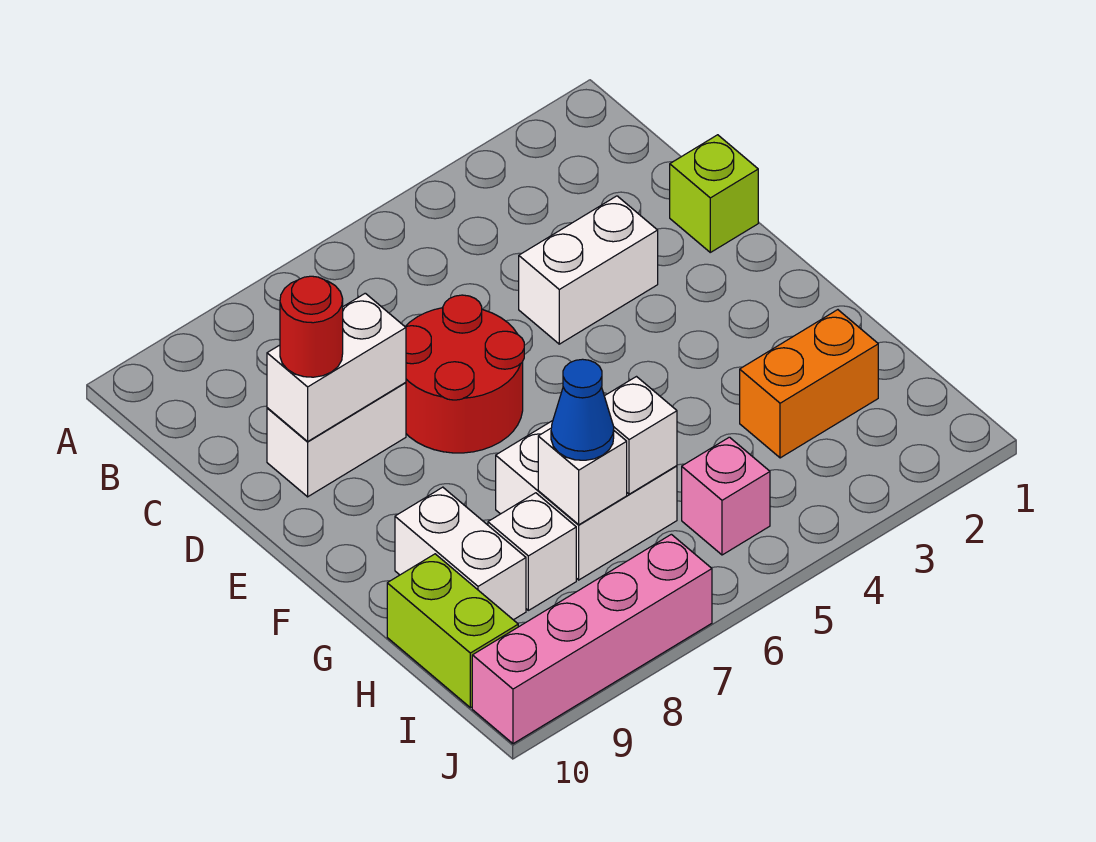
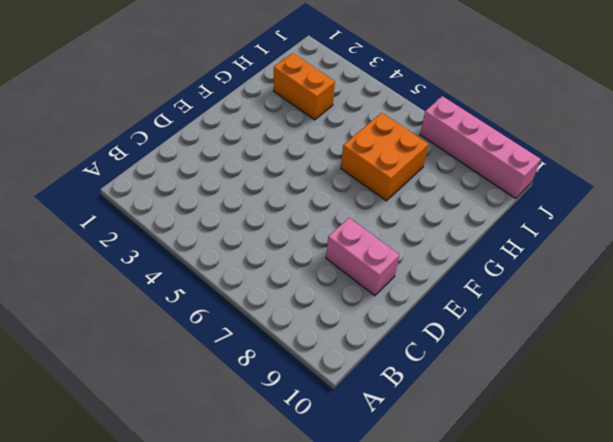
pink brick D8:D9 level 1 -> white brick D8:D9 level 1
orange brick G6:H7 level 1 -> white brick G6:H7 level 1
none -> lime brick D1 level 1
none -> white brick D3:D4 level 1
none -> red round brick D6:E7 level 1

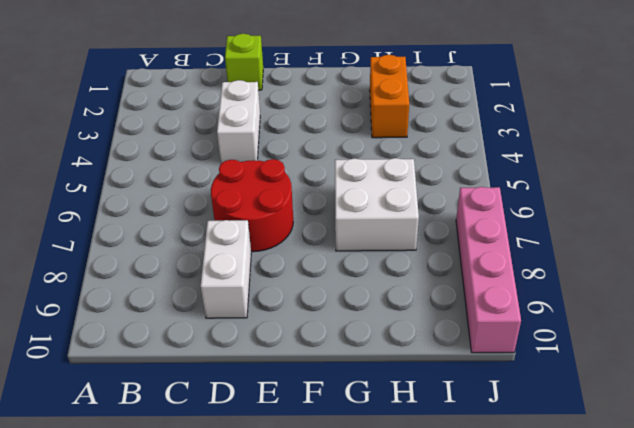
none -> white brick G9:H9 level 1
none -> white brick H8 level 1
none -> lime brick H10:I10 level 1

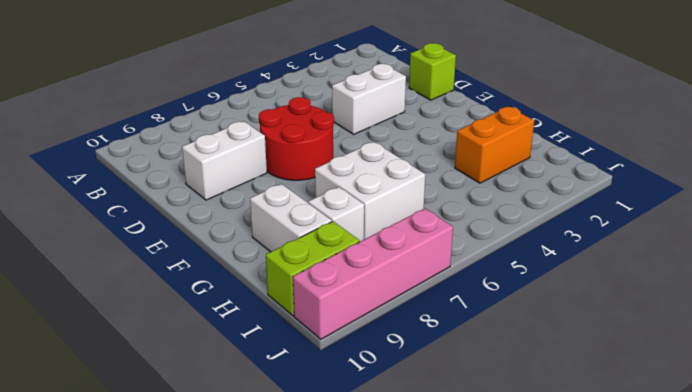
lime brick I9:I10 level 1 -> lime brick H10:I10 level 1
none -> pink brick I5 level 1
none -> white brick D8:D9 level 2
none -> white brick H6 level 2

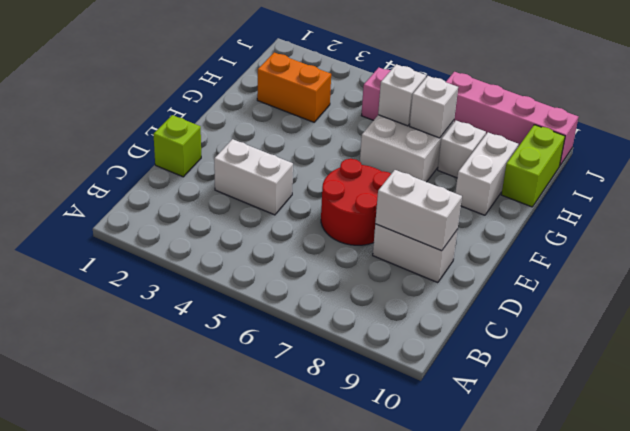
none -> red round brick D9 level 3
none -> blue cone H7 level 3

